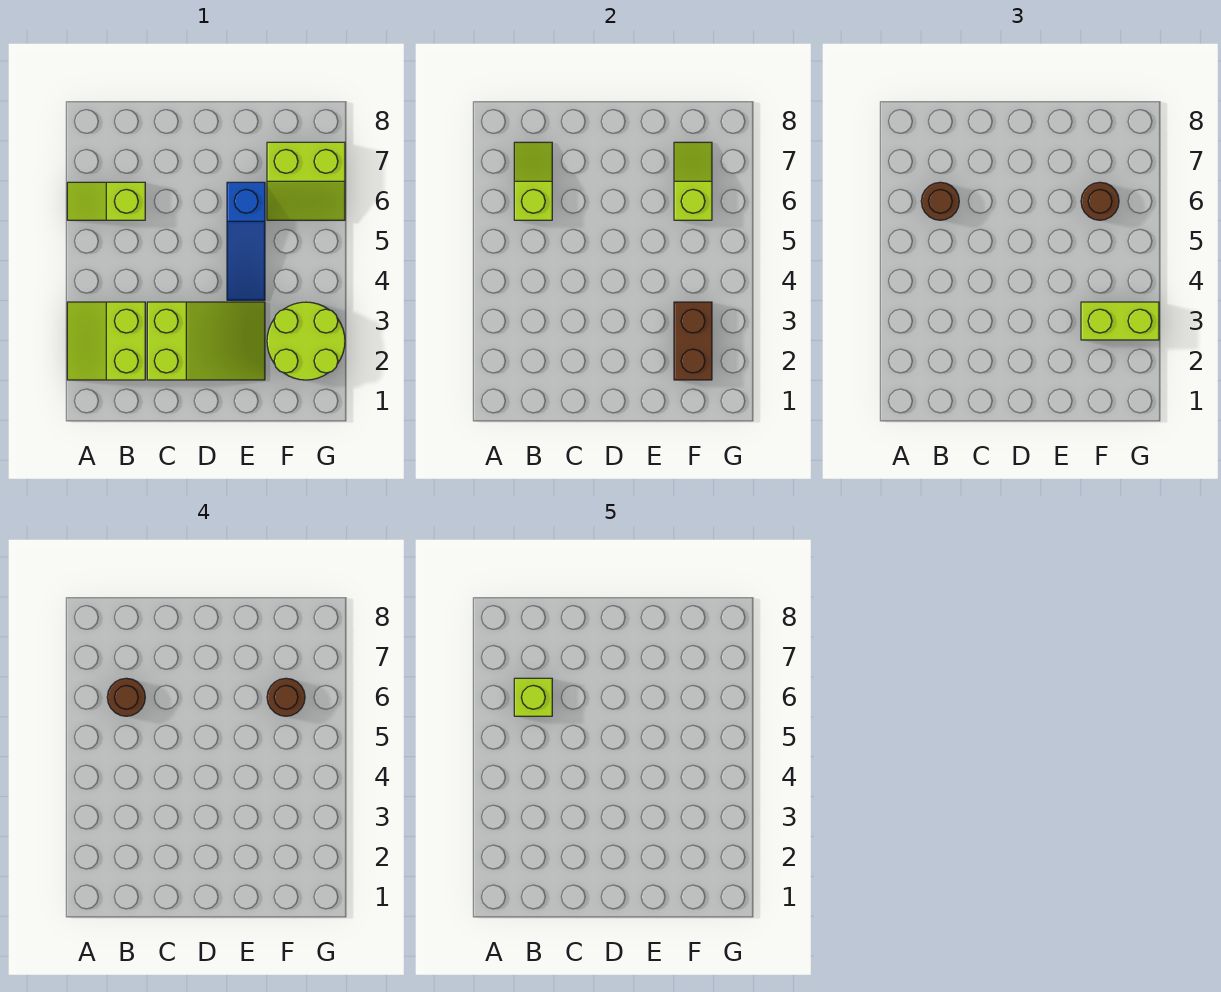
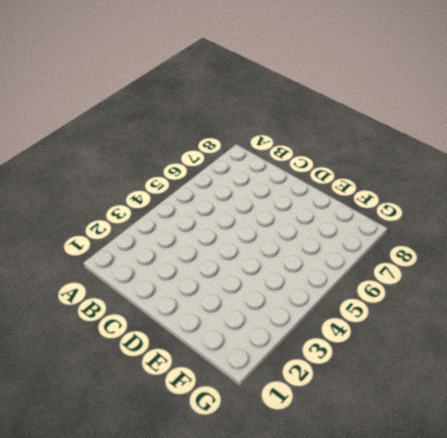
none -> lime slope A2:B3 level 1 top B
none -> lime slope A6:B6 level 1 top B
none -> lime slope C2:E3 level 1 top C

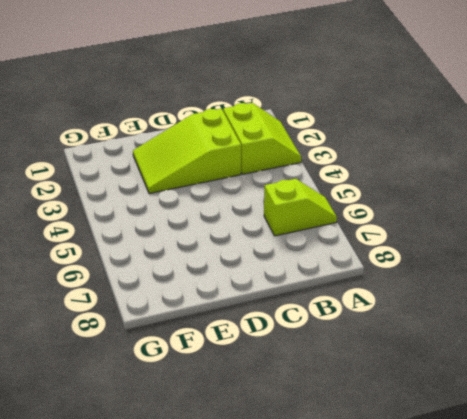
none -> blue slope E4:E6 level 1 top 6
none -> lime round brick F2:G3 level 1
none -> lime slope F6:G7 level 1 top 7

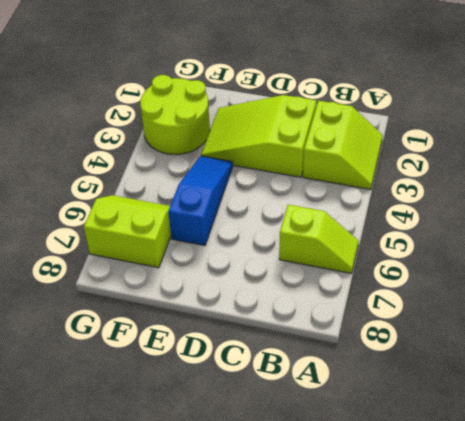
none -> lime slope B6:B7 level 2 top 6
none -> brown brick F2:F3 level 2
none -> lime slope F6:F7 level 2 top 6

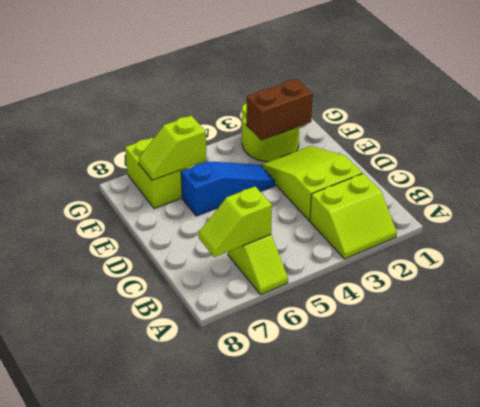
none -> brown round brick B6 level 3
none -> lime brick F3:G3 level 3
none -> brown round brick F6 level 3

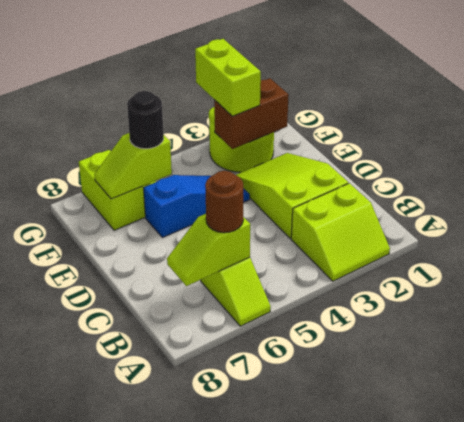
black round brick F6 level 3 -> brown round brick F6 level 3
none -> brown round brick B6 level 4
none -> brown round brick F6 level 4
none -> lime brick B6 level 5

